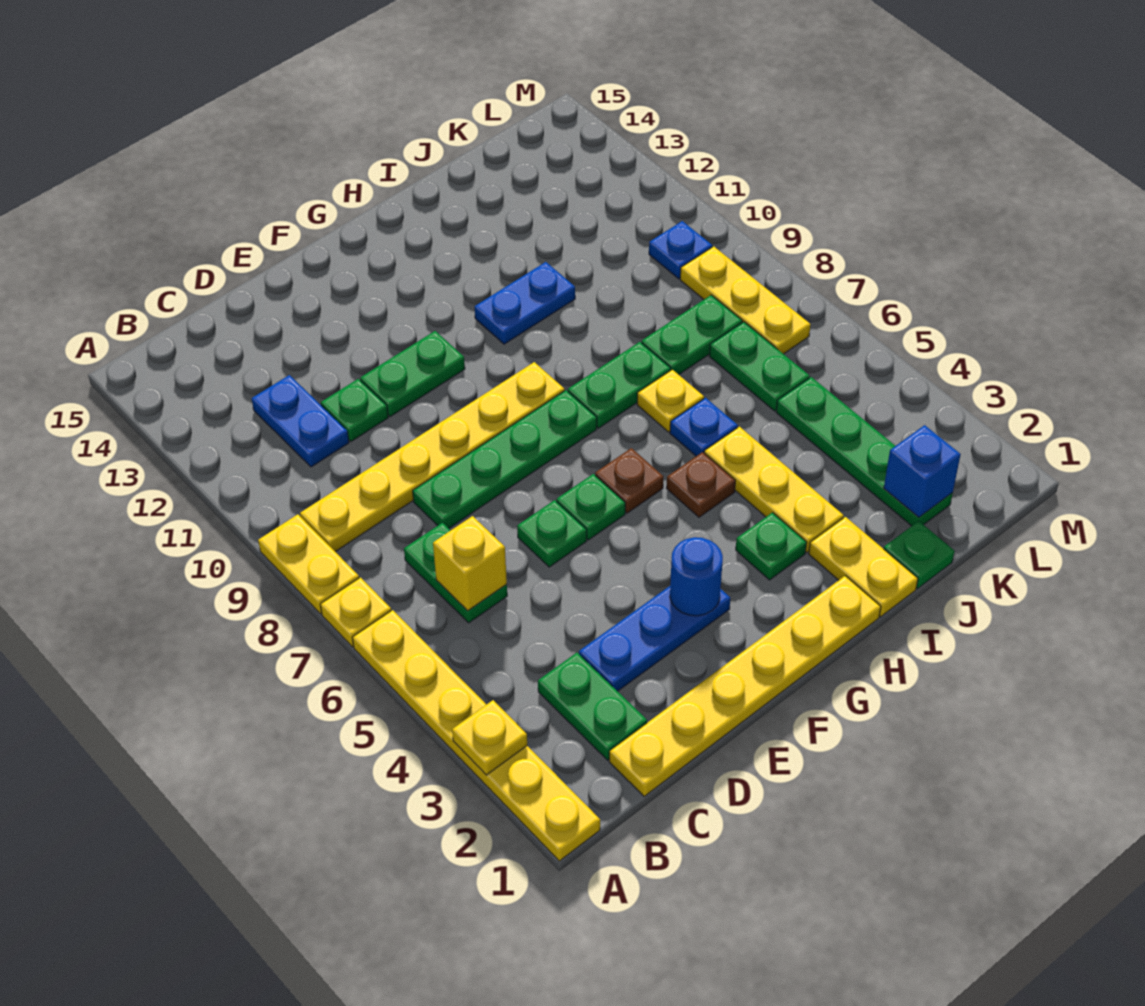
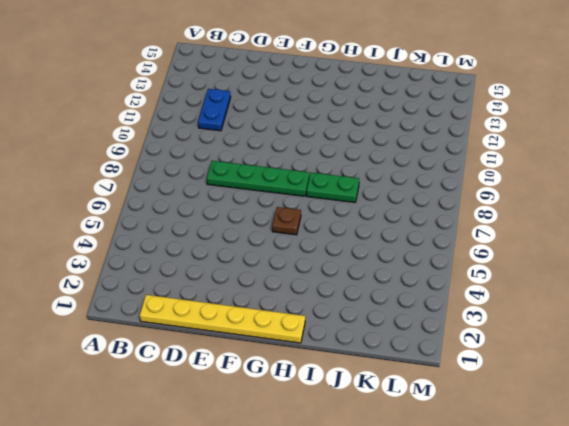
none -> yellow plate A1:A6 level 1
none -> yellow plate A7 level 1
none -> yellow plate A8:A9 level 1
none -> yellow plate B9:G9 level 1

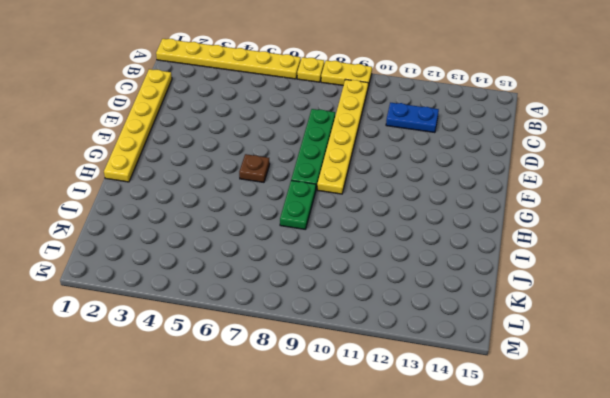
none -> green plate C2:C3 level 1
none -> green plate C6:C7 level 1
none -> blue plate D3:F3 level 1
none -> green plate D11 level 1

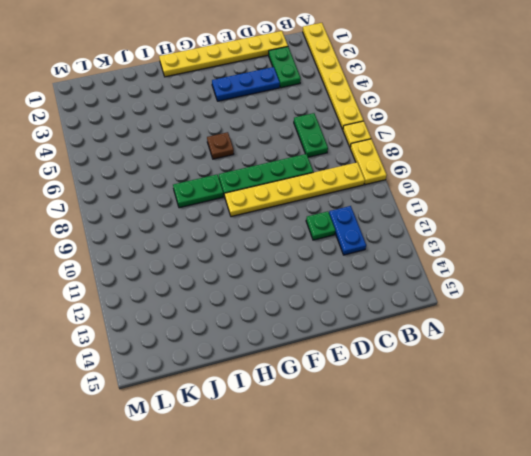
none -> green plate E6 level 1
none -> green plate E11:F11 level 1
none -> green plate F6 level 1
none -> green plate H3 level 1

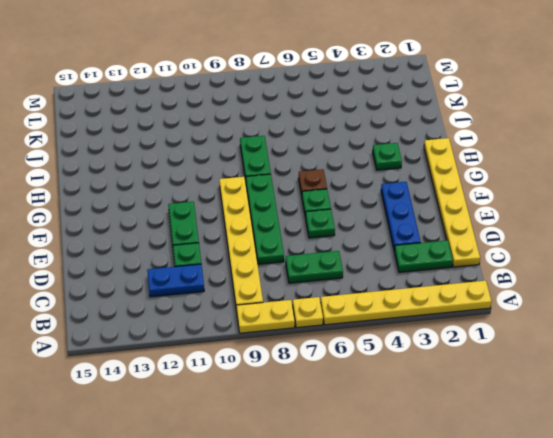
none -> brown plate H5 level 1
none -> blue plate H11:I11 level 1
none -> yellow plate I1:I2 level 1
none -> yellow plate I3:I5 level 1

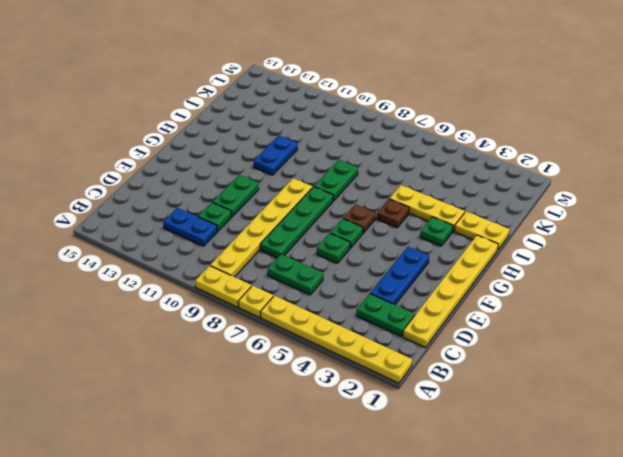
none -> blue plate I6 level 1
none -> yellow plate I7 level 1
none -> green plate J1 level 1
none -> green plate J8:K8 level 1

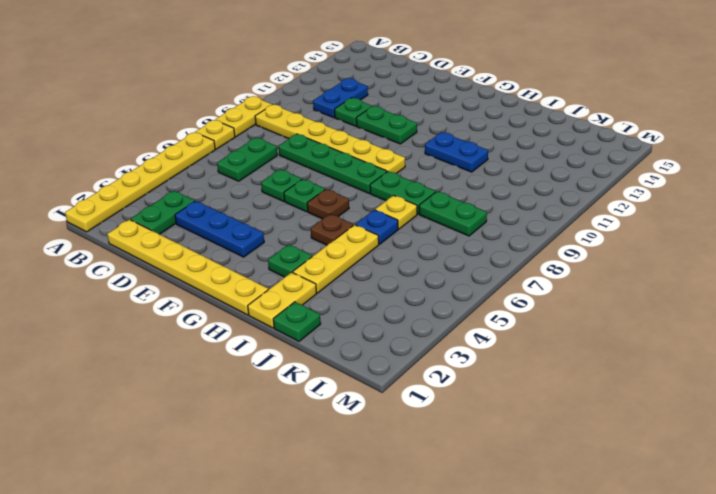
none -> green plate K2:K5 level 1
none -> green plate K6:K7 level 1
none -> yellow plate L7:L9 level 1
none -> blue plate L10 level 1

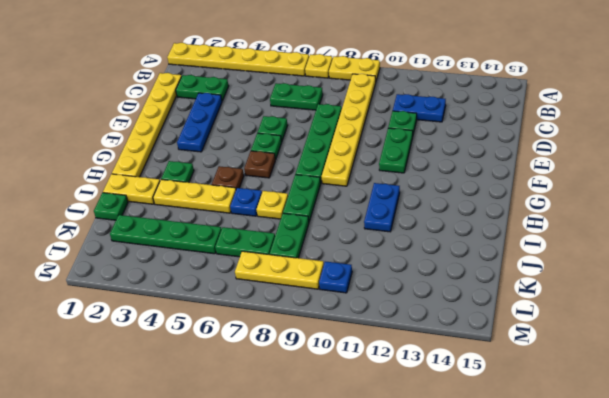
none -> yellow plate A3 level 2
none -> yellow brick C6 level 2
none -> blue round brick F3 level 2
none -> blue brick K2 level 2

